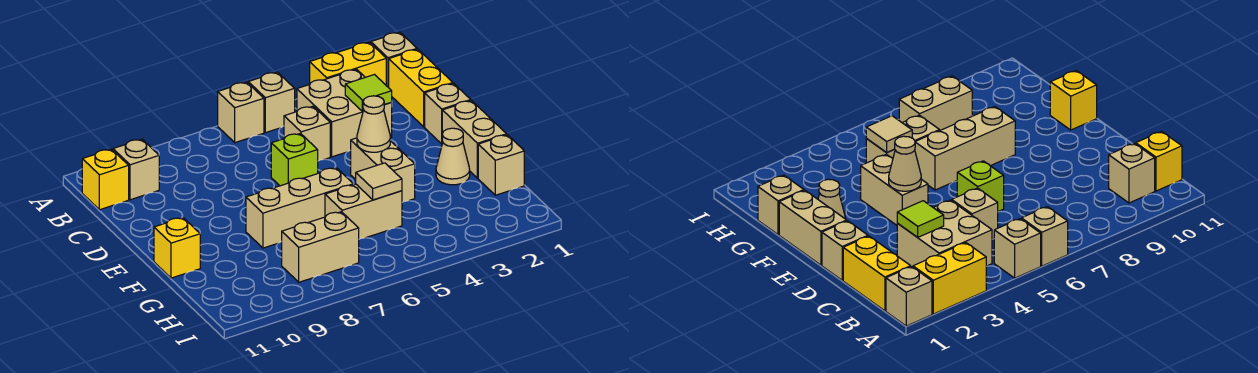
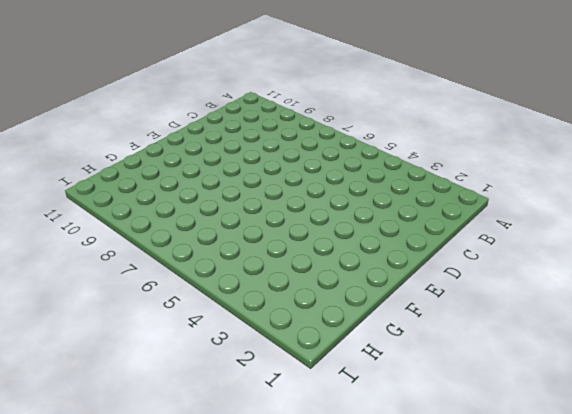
none -> tan brick A1 level 1
none -> yellow brick A2:A3 level 1
none -> tan brick A5 level 1

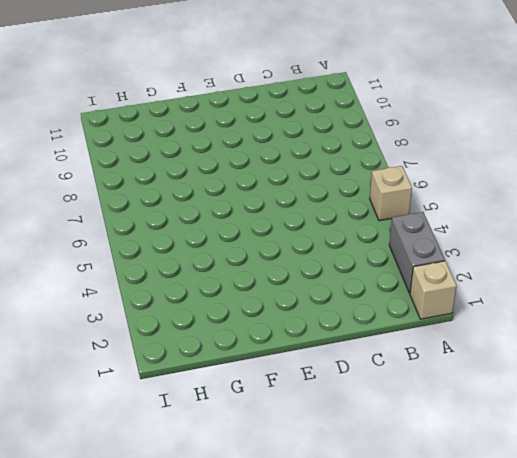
grey brick A2:A3 level 1 -> yellow brick A2:A3 level 1
none -> tan brick A6 level 1
none -> yellow brick B1:C1 level 1
none -> tan brick B3:C4 level 1

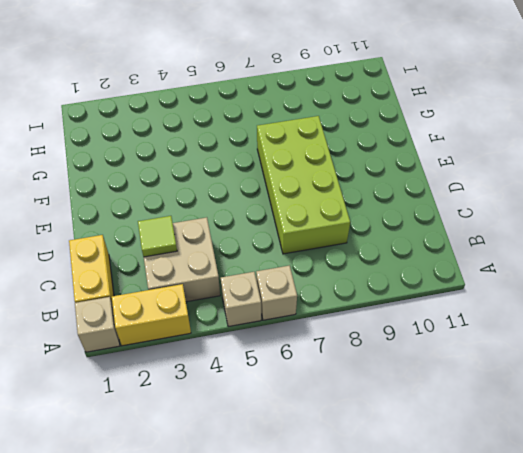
lime brick C7:F8 level 1 -> tan brick F6:F8 level 1
none -> tan brick B10 level 1
none -> yellow brick B11 level 1
none -> tan brick C5 level 1

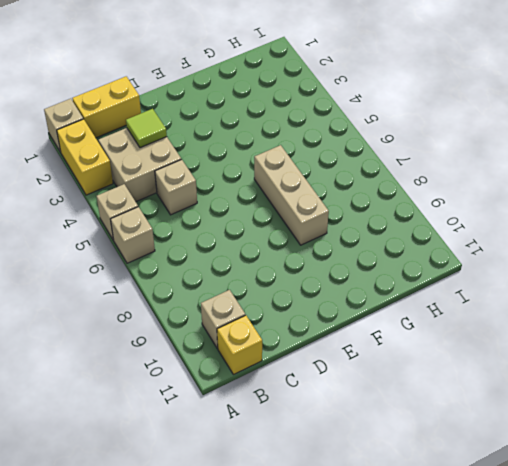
none -> tan brick D1 level 1
none -> lime brick D6 level 1
none -> tan brick E1:F1 level 1

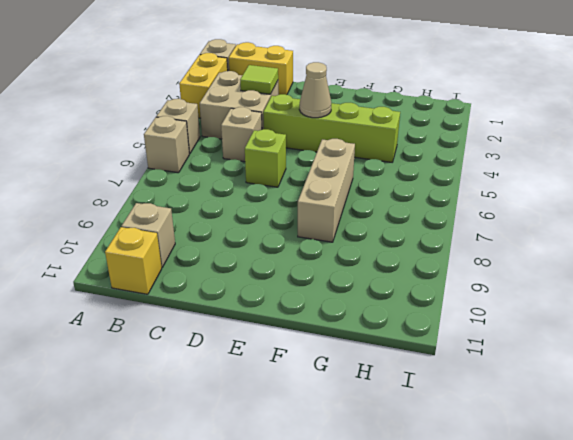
lime brick D4:G4 level 1 -> tan brick E4:F4 level 1
none -> tan brick D1 level 1
none -> tan brick E1:F1 level 1
none -> tan cone F2 level 1

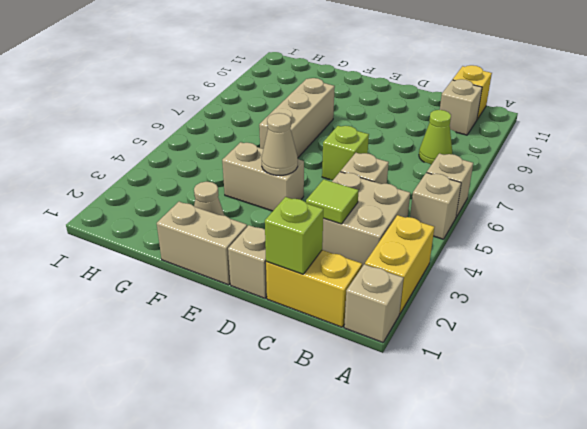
lime cone B8 level 1 -> none
lime brick C1 level 2 -> none
none -> yellow brick F11 level 1
none -> tan brick G1 level 1
none -> tan brick G5:G6 level 1

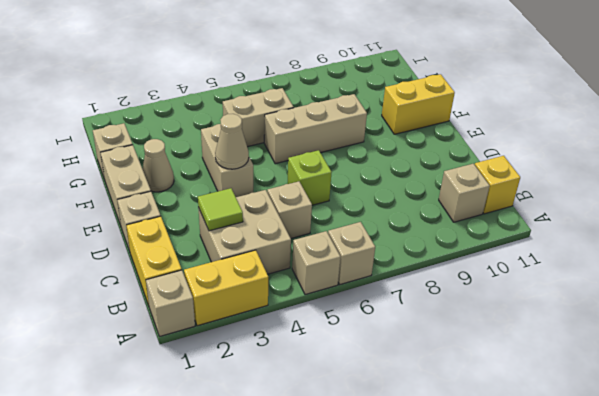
yellow brick F10:F11 level 1 -> yellow brick F11 level 1
none -> tan brick H7:H8 level 1
none -> tan tile G5 level 2

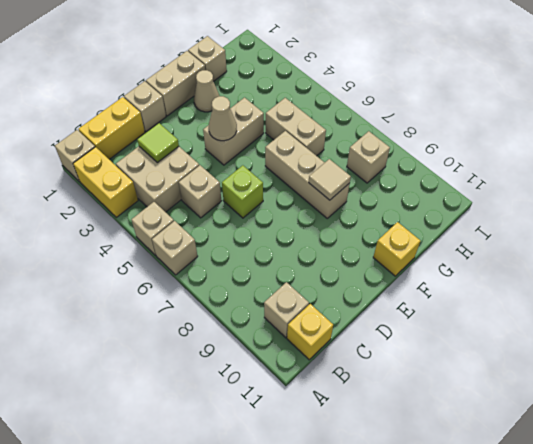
tan tile F8 level 2 -> tan tile G5 level 2
tan brick H8 level 1 -> tan brick H7:H8 level 1

